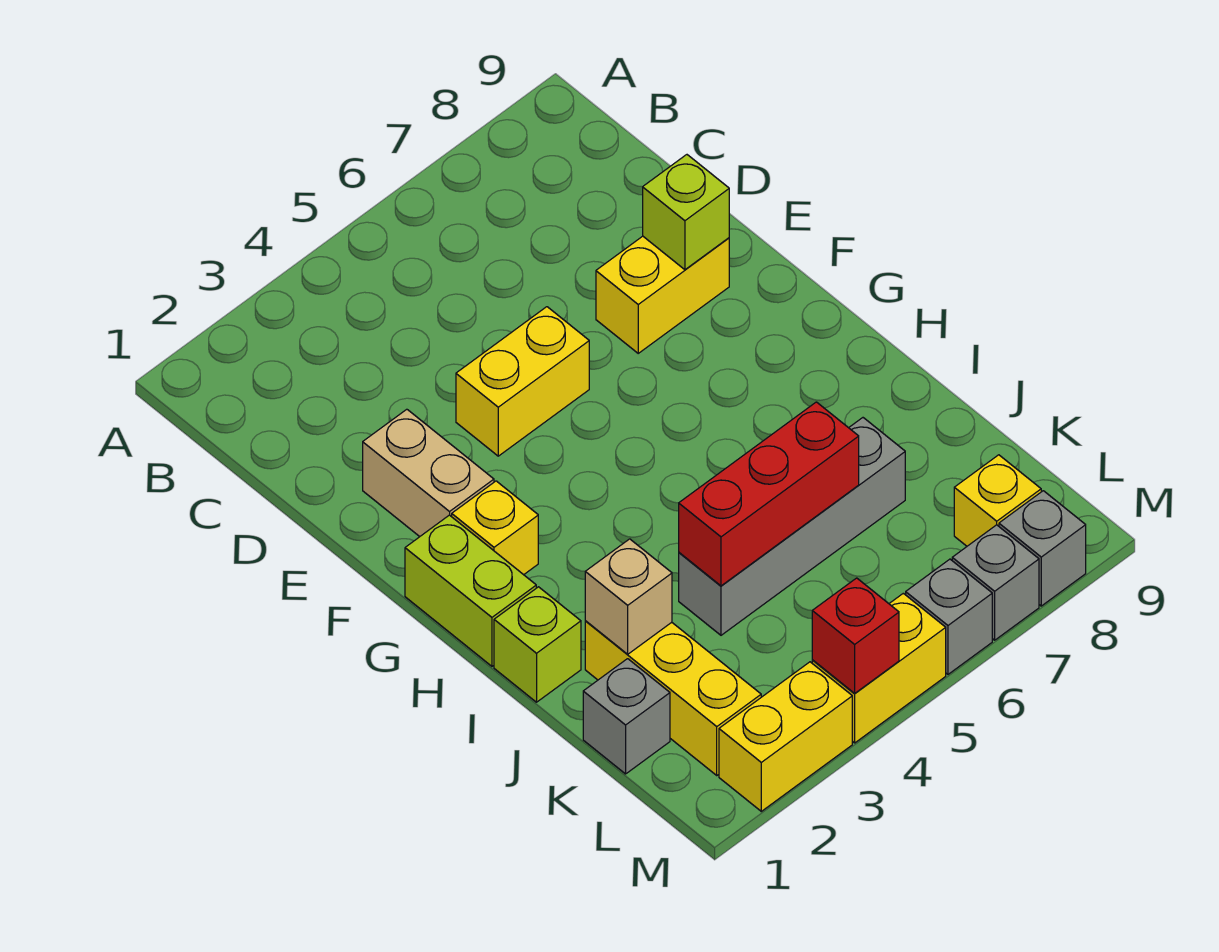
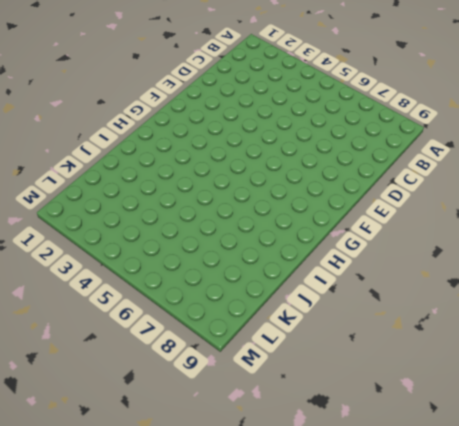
none -> tan brick E2:F2 level 1
none -> yellow brick E4:E5 level 1
none -> yellow brick E7:E8 level 1

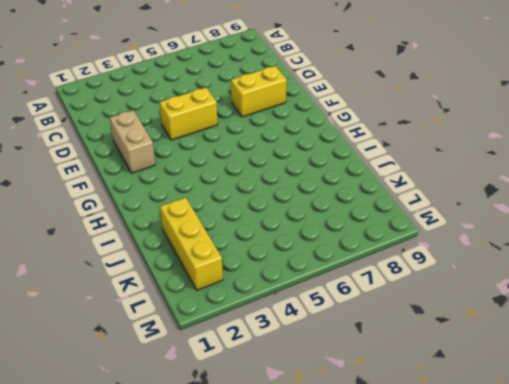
none -> lime brick G1:H1 level 1
none -> yellow brick G2 level 1
none -> lime brick I1 level 1

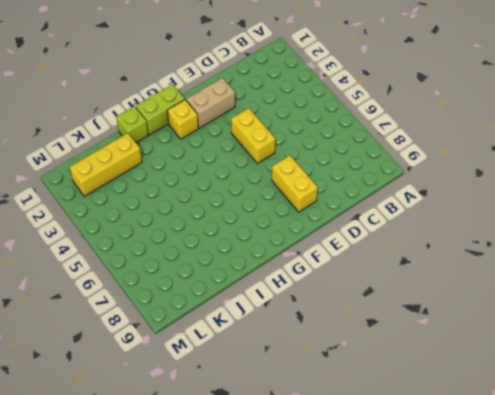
none -> grey brick J4:J7 level 1
none -> grey brick K1 level 1
none -> yellow brick L8 level 1

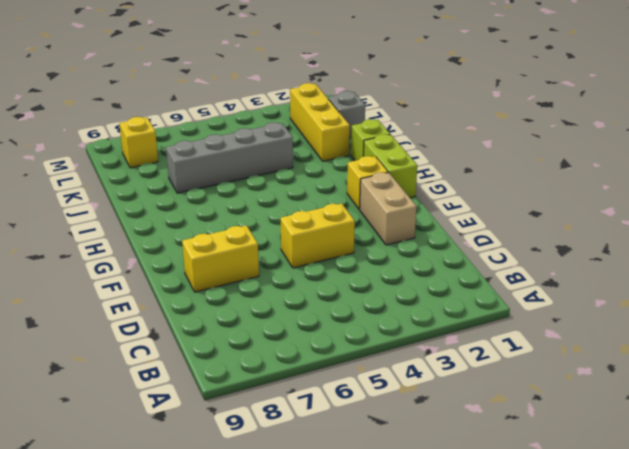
none -> yellow brick M2:M3 level 1
none -> yellow brick M4:M5 level 1
none -> grey brick M6 level 1

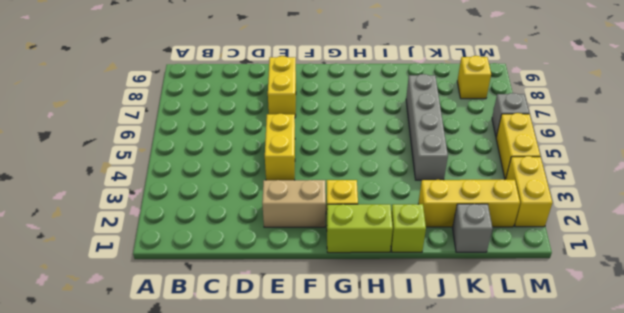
none -> grey brick M7 level 1
none -> grey brick M8 level 1
none -> lime brick E8 level 2

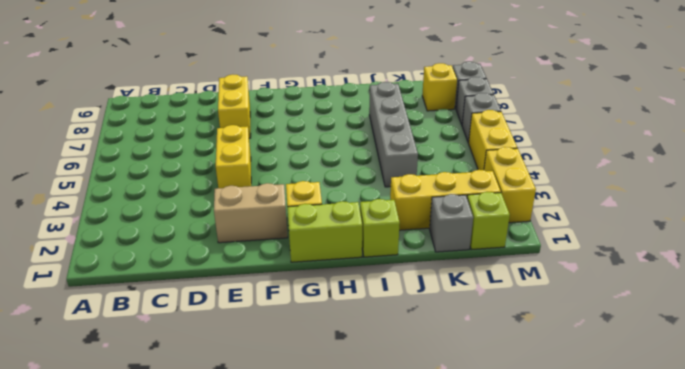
lime brick L1 level 1 -> lime brick E8 level 2
none -> tan brick J2 level 2
none -> red brick J4:J6 level 2
none -> red brick M4 level 2

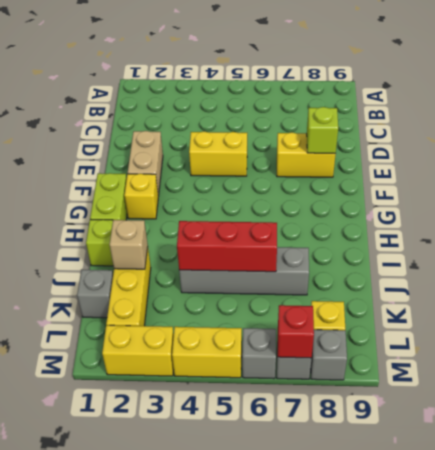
red brick M7 level 2 -> red brick M4 level 2

